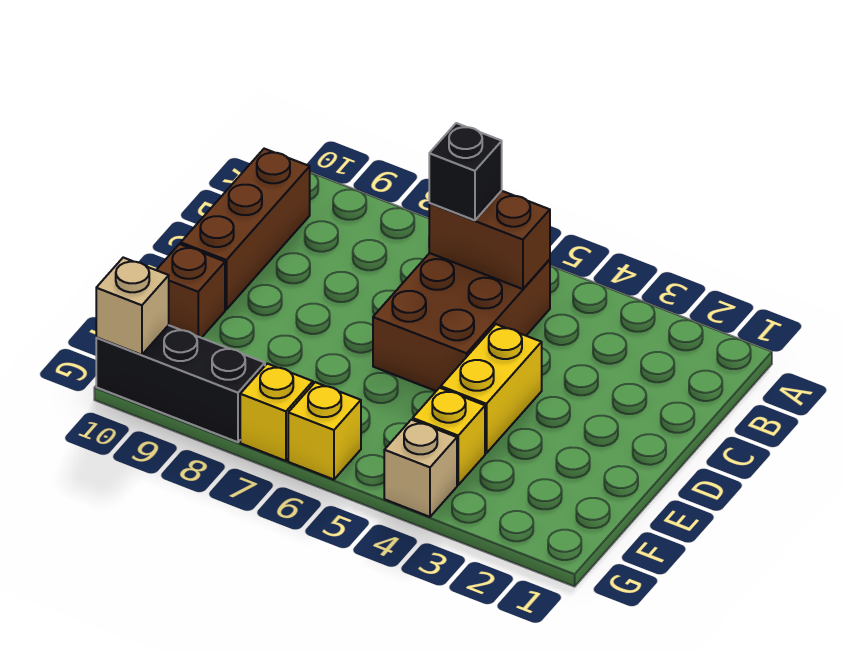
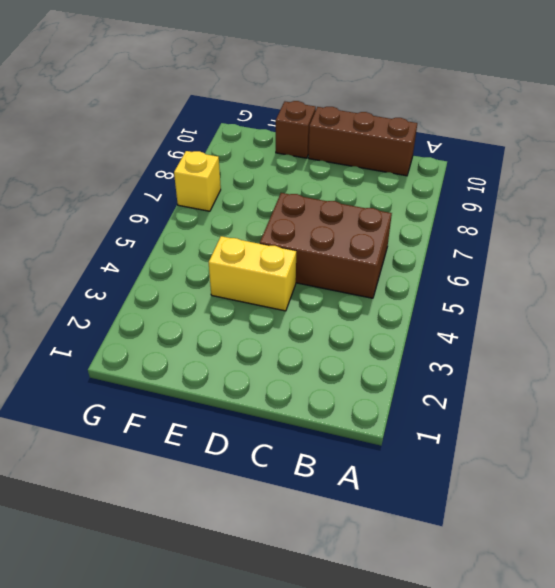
none -> yellow brick F4 level 1
none -> tan brick G4 level 1
none -> yellow brick G6 level 1

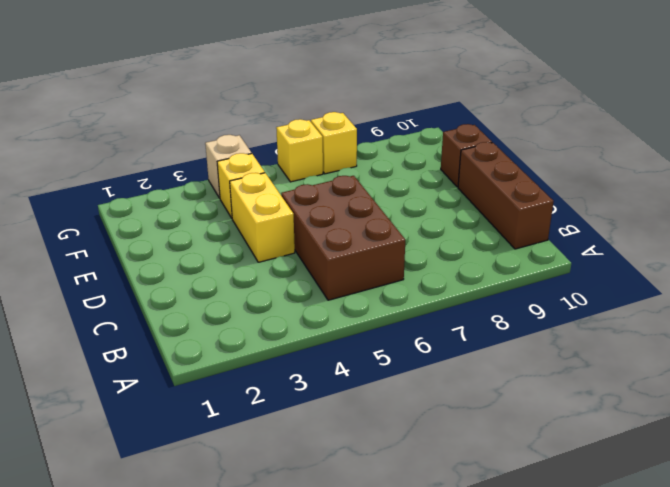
none -> black brick G8:G10 level 1
none -> brown brick B5:B6 level 2
none -> tan brick G10 level 2

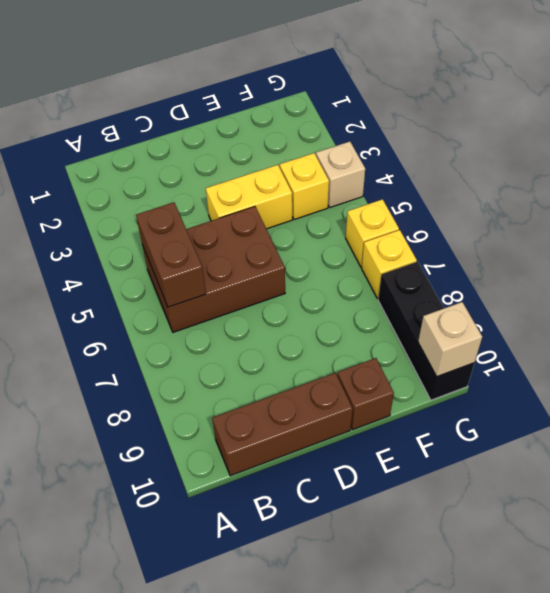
none -> black brick B6 level 3

